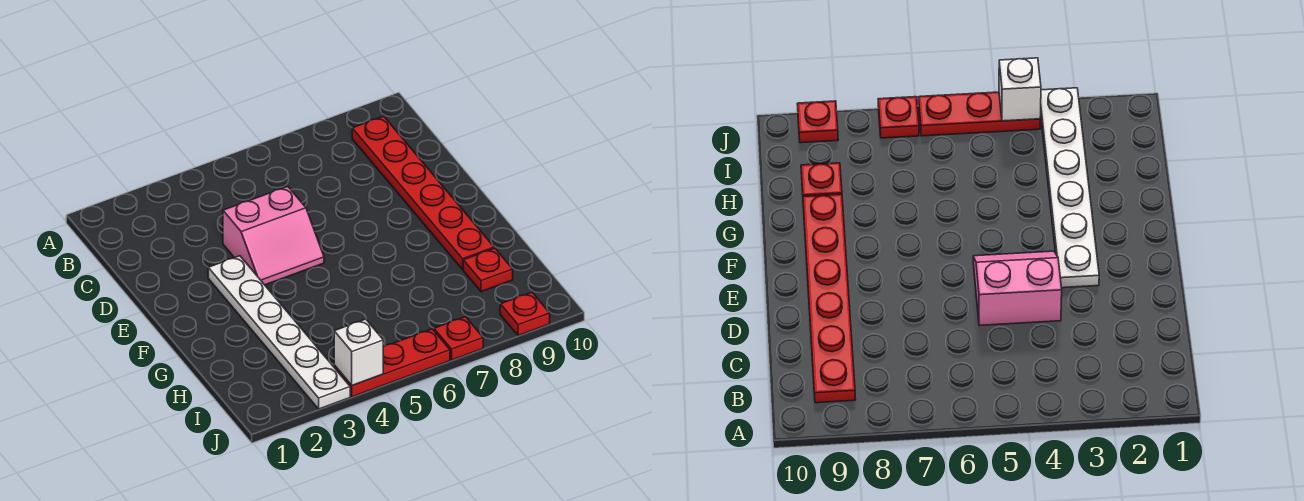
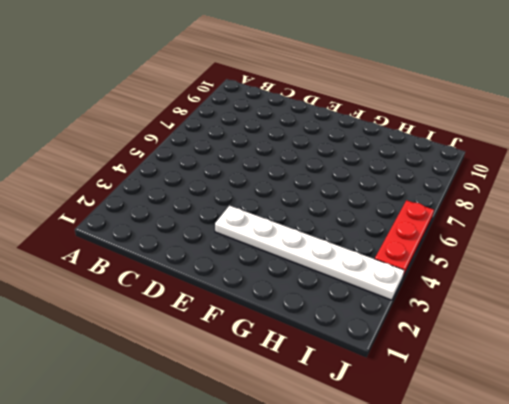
none -> red plate B9:G9 level 1
none -> pink slope D4:E5 level 1 top D

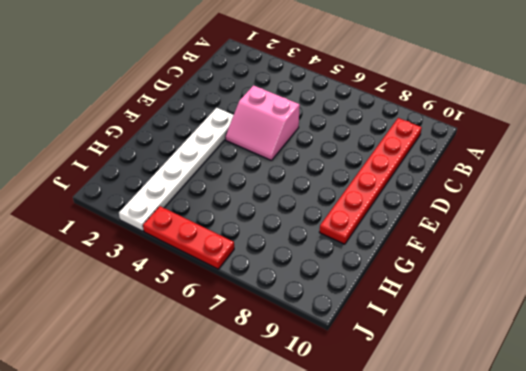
none -> red plate H9 level 1
none -> red plate J7 level 1

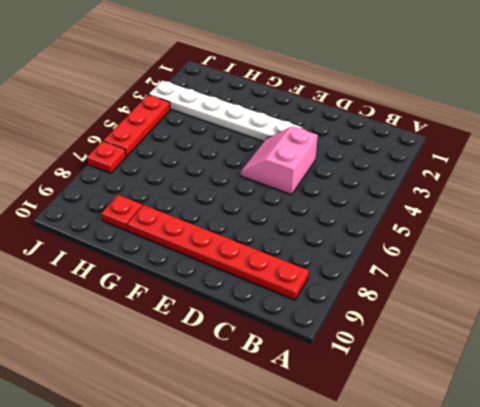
none -> red plate J9 level 1
none -> white brick J4 level 2

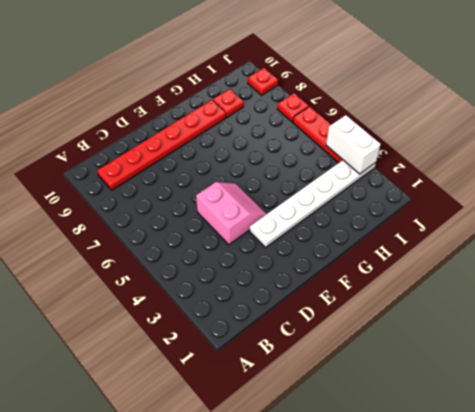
white brick J3:J4 level 2 -> white brick J4 level 2

